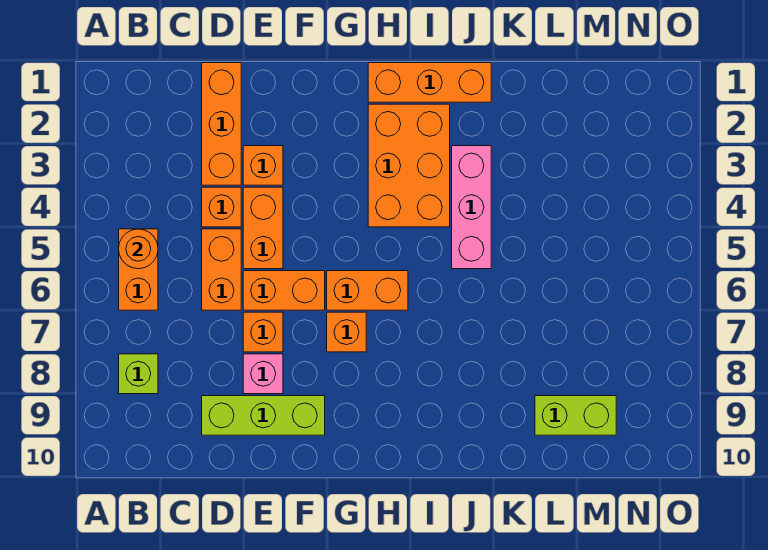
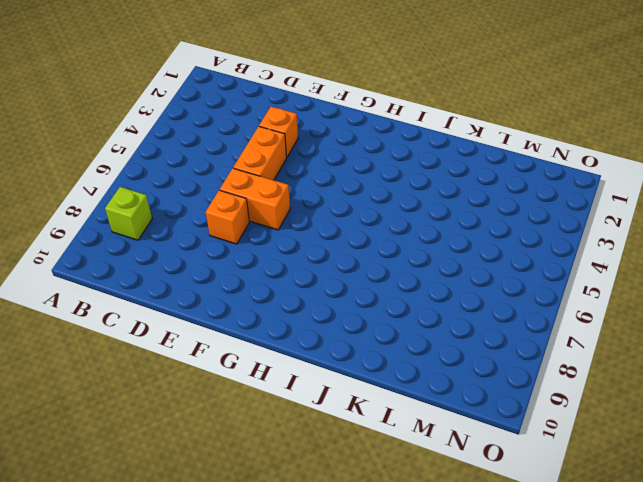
none -> orange brick B5:B6 level 1
none -> orange brick D1:D3 level 1
none -> orange brick D4 level 1

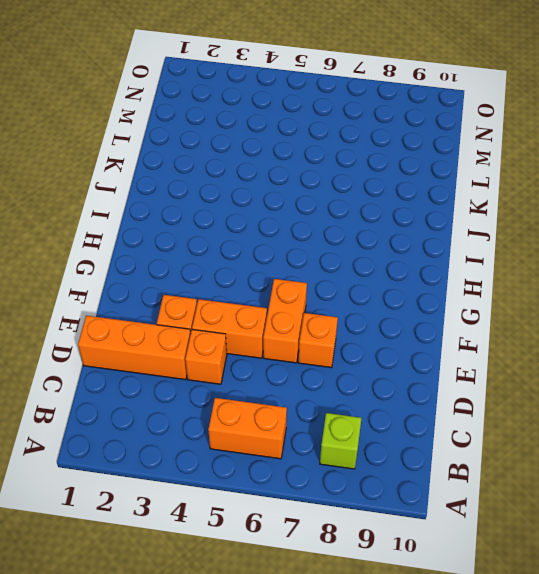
none -> orange brick D5:D6 level 1
none -> lime brick D9:F9 level 1
none -> pink brick E8 level 1

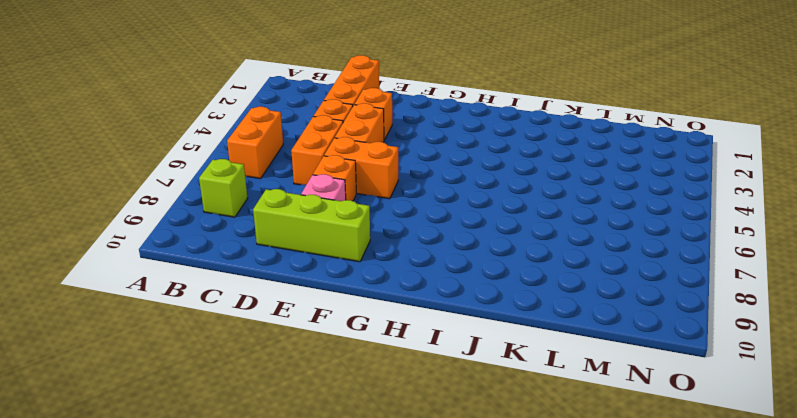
none -> orange brick G6:H6 level 1
none -> orange brick G7 level 1
none -> orange brick H1:J1 level 1

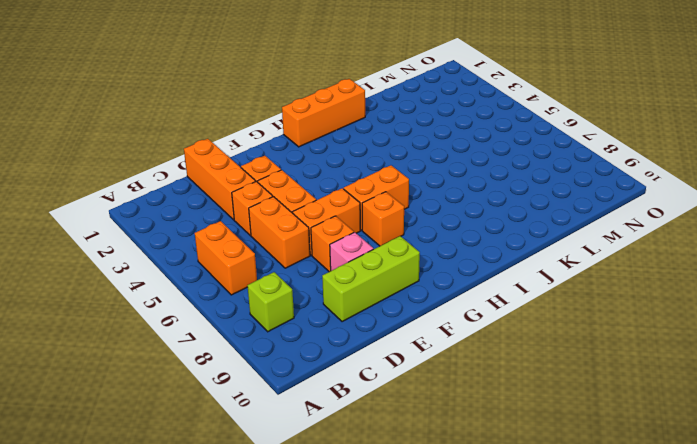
none -> orange brick H2:I4 level 1
none -> pink brick J3:J5 level 1
none -> lime brick L9:M9 level 1

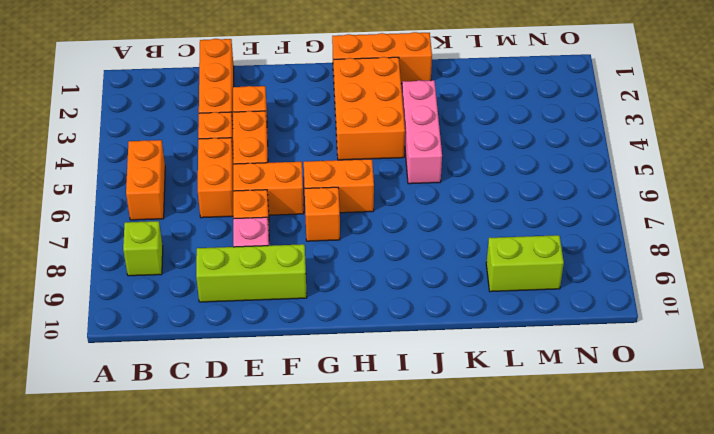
none -> orange round brick B5 level 2

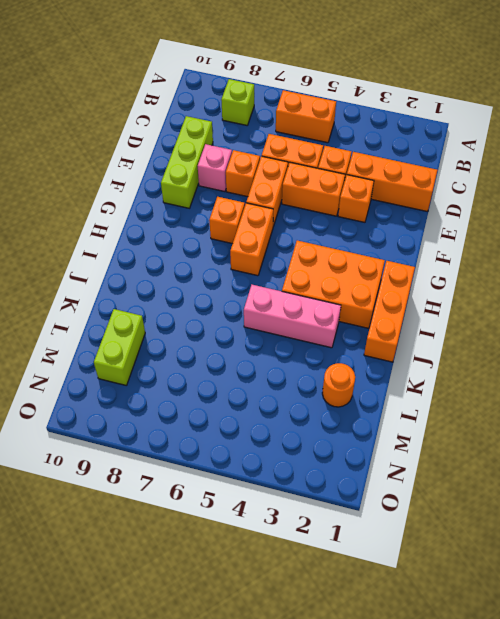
orange round brick L2 level 1 -> orange round brick B5 level 2

